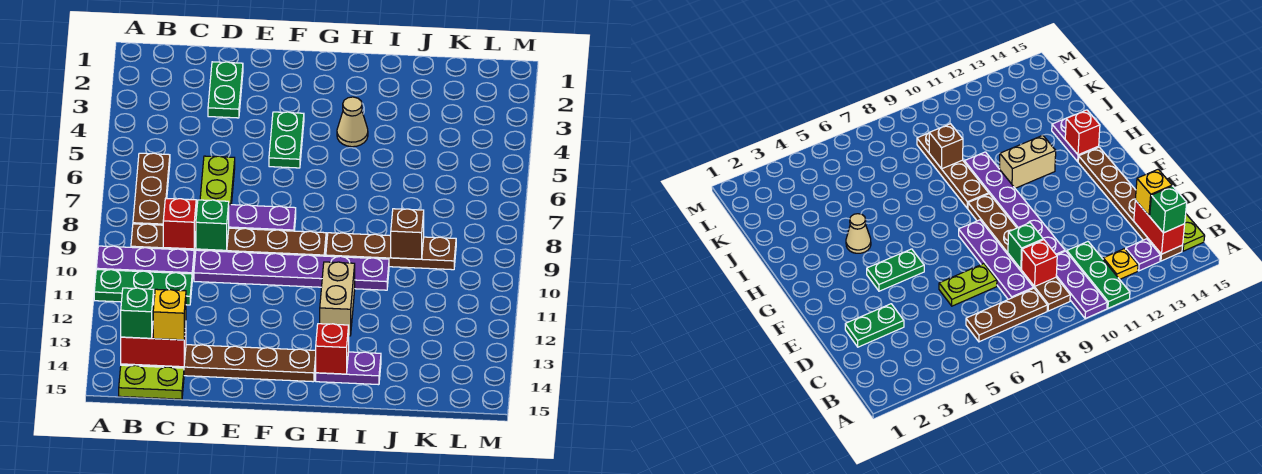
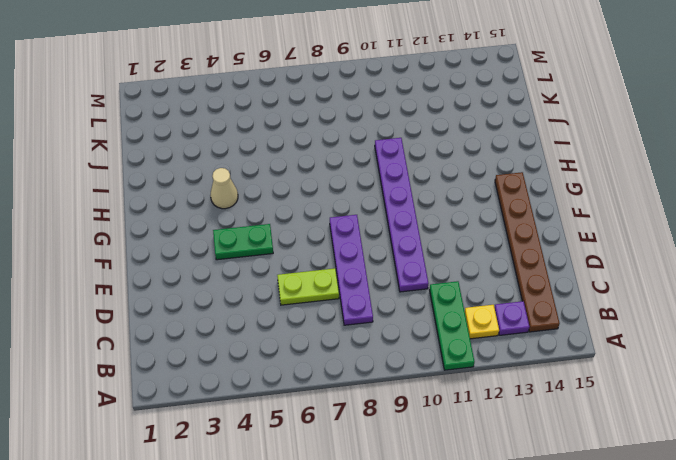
none -> purple plate A10:C10 level 1
none -> brown plate B6:B8 level 1
none -> brown plate B9:G9 level 1

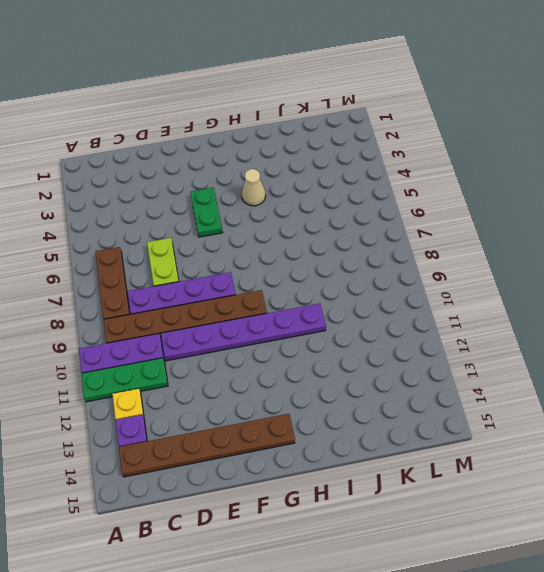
none -> lime plate B15:C15 level 1
none -> green plate D2:D3 level 1
none -> brown plate H9:K9 level 1

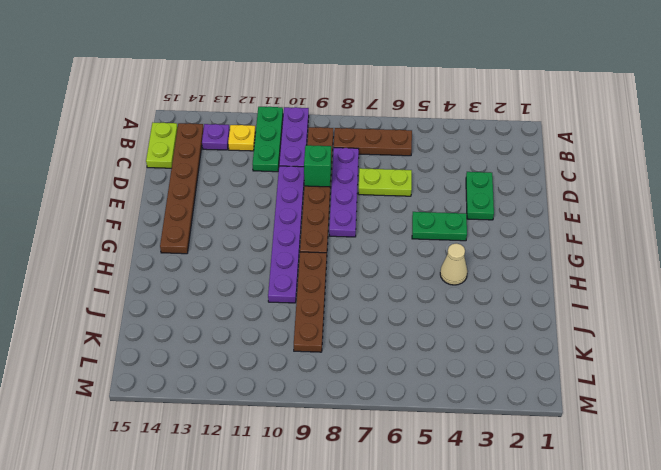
green plate D3:E3 level 1 -> green plate D2:D3 level 1
none -> tan brick H11:H12 level 1
none -> purple plate H14:I14 level 1
none -> red brick B14:C14 level 2

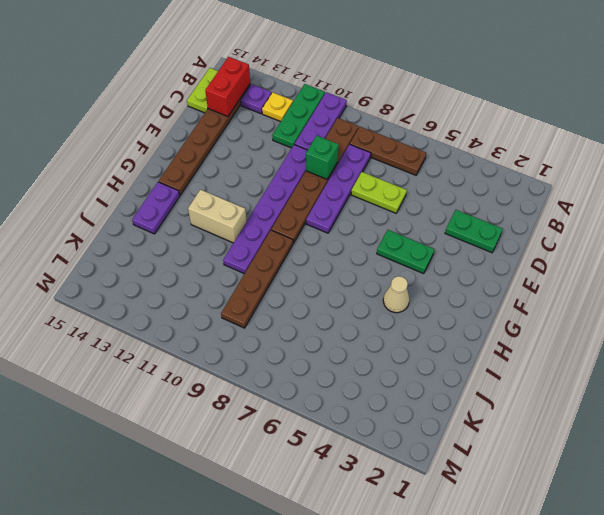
none -> red brick C9 level 2
none -> red brick H14 level 2
none -> brown brick J9 level 2

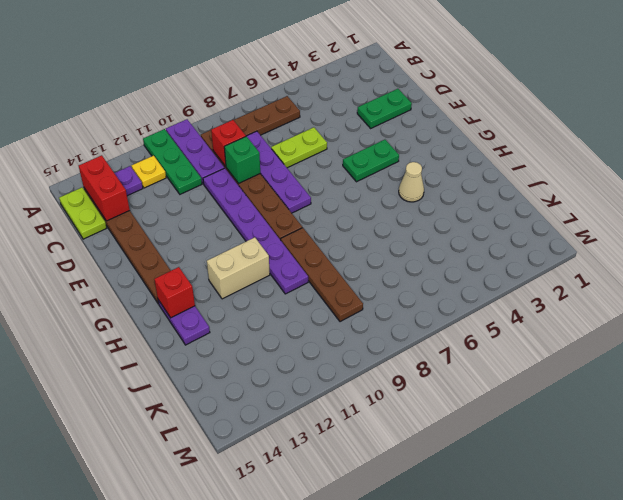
none -> brown brick J9 level 2
none -> green brick B14 level 3
none -> yellow brick C14 level 3

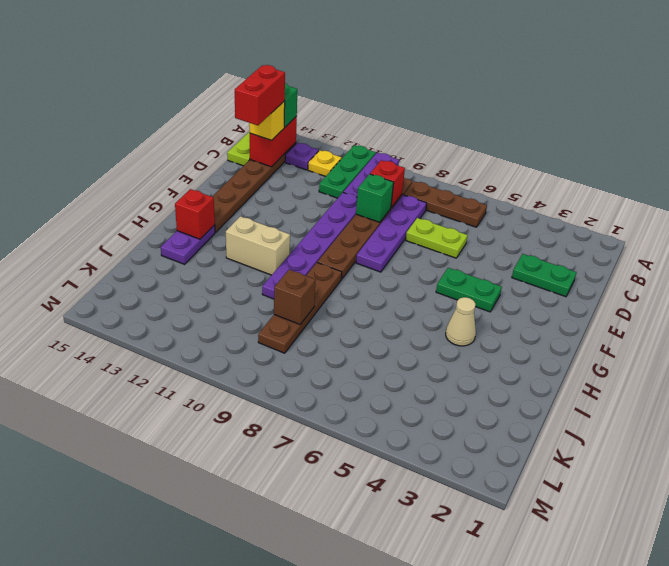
red brick C14:D14 level 4 -> none

